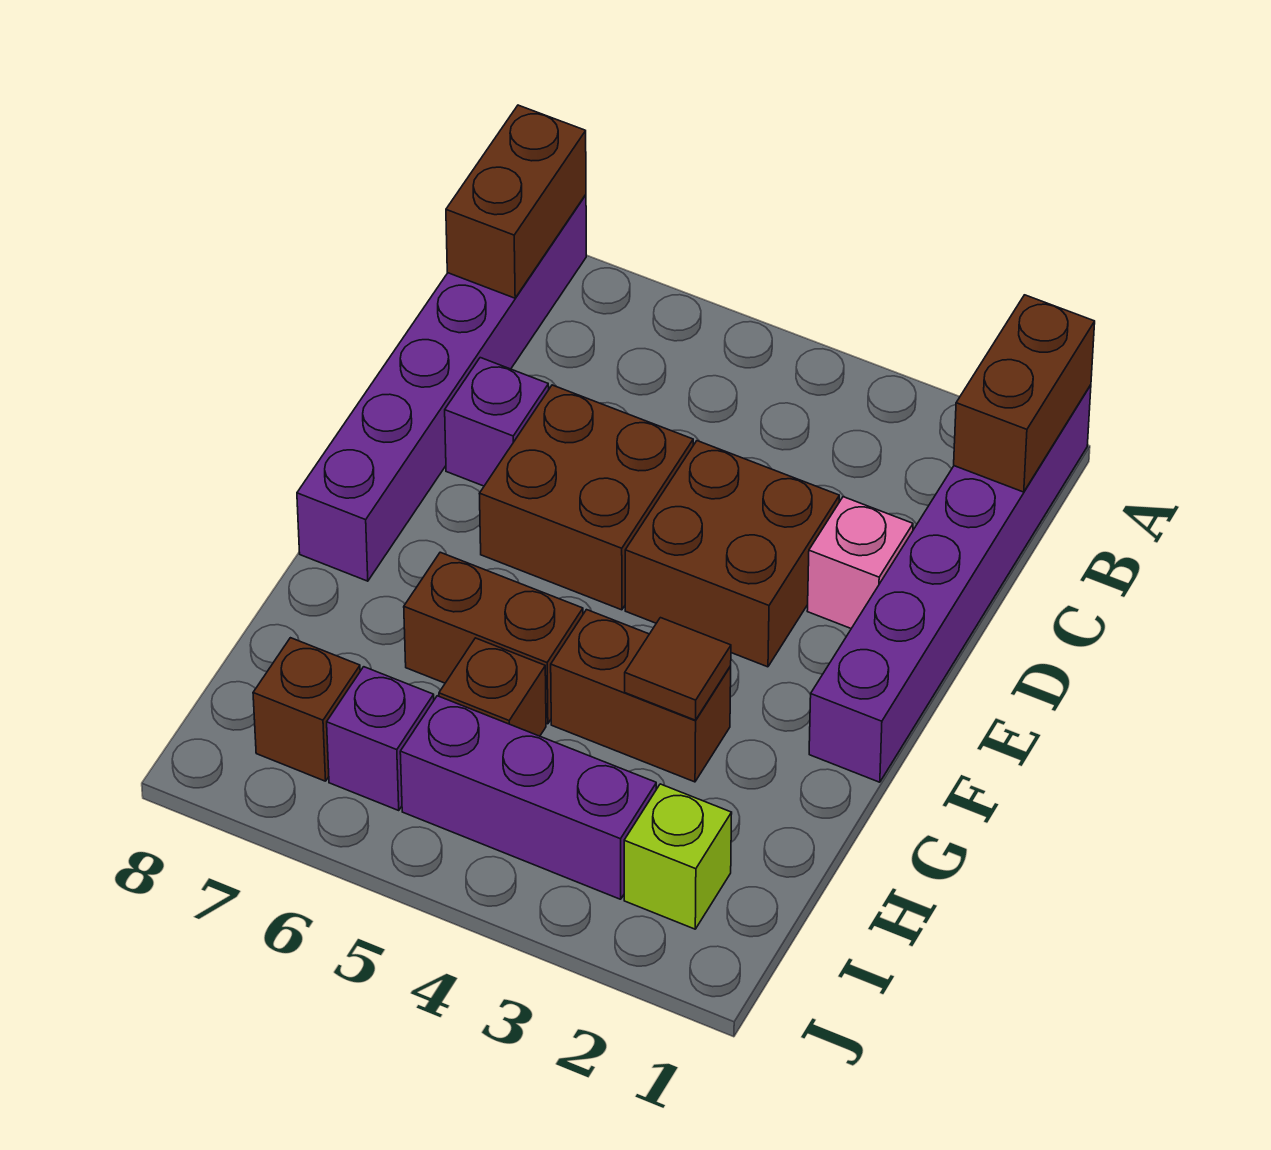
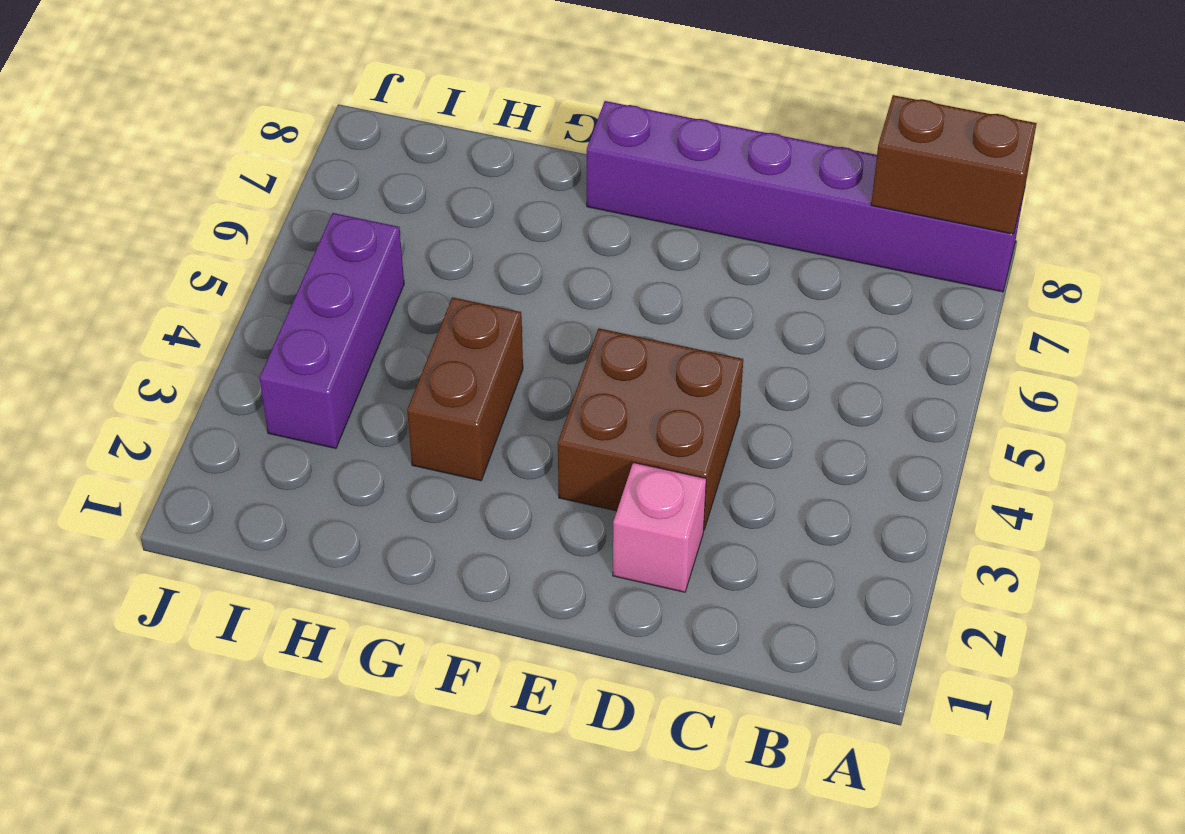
none -> purple brick A1:F1 level 1
none -> brown brick D5:E6 level 1
none -> purple brick D7 level 1

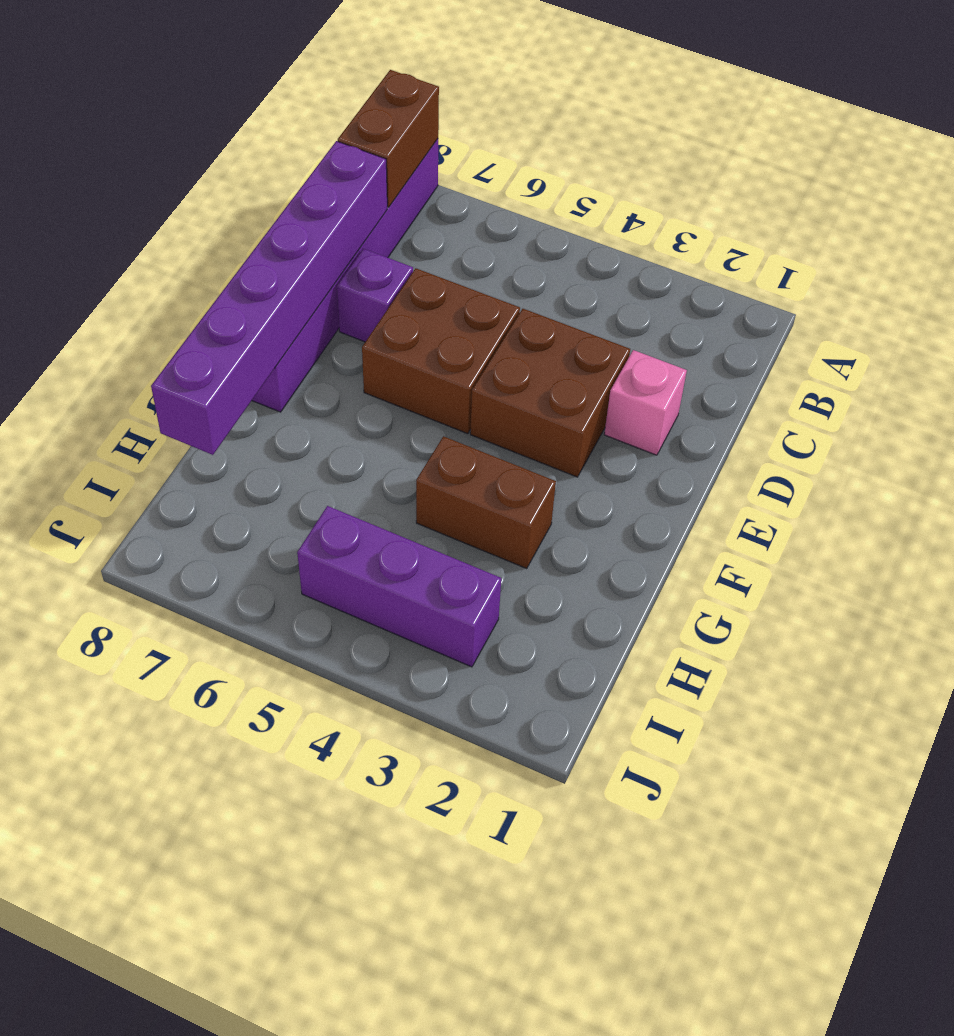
purple brick C8:H8 level 2 -> purple brick A1:F1 level 1
none -> brown brick G5:G6 level 1
none -> brown brick H5 level 1
none -> lime brick I2 level 1

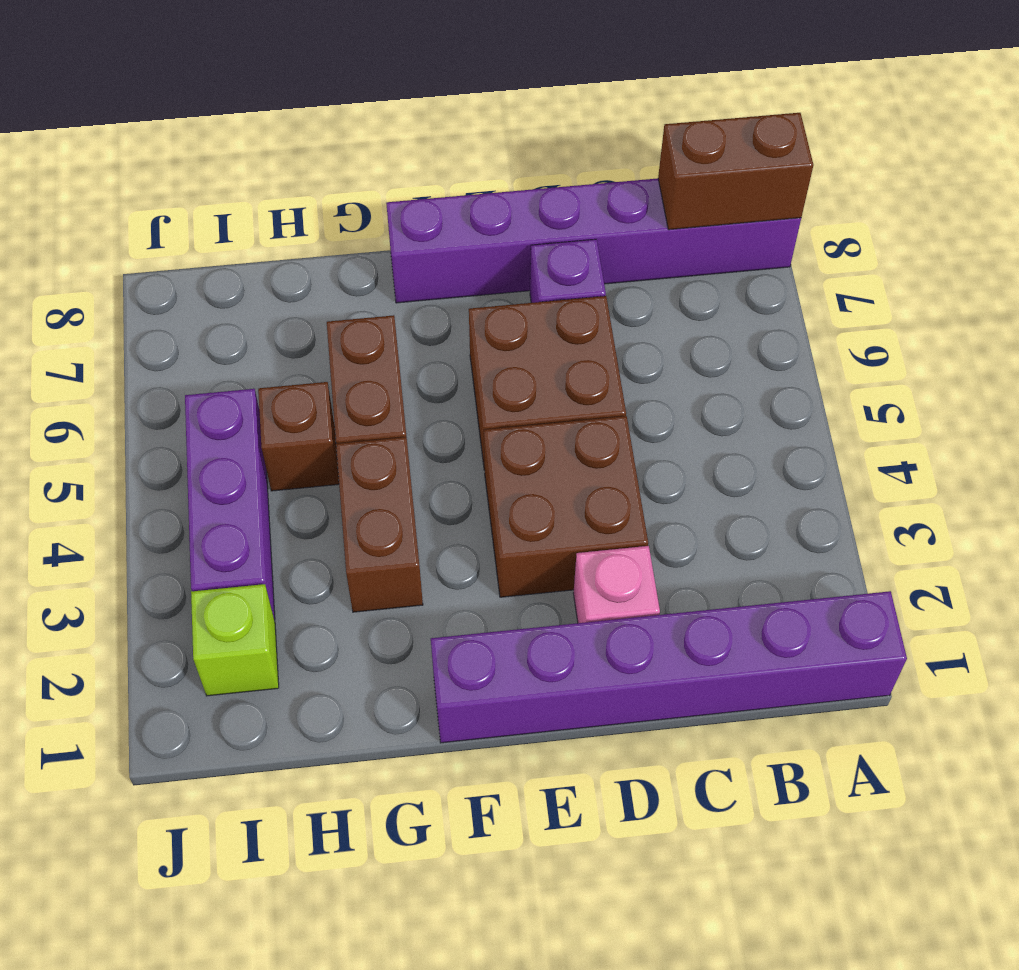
none -> purple brick I6 level 1
none -> brown brick I7 level 1
none -> brown brick A1:B1 level 2

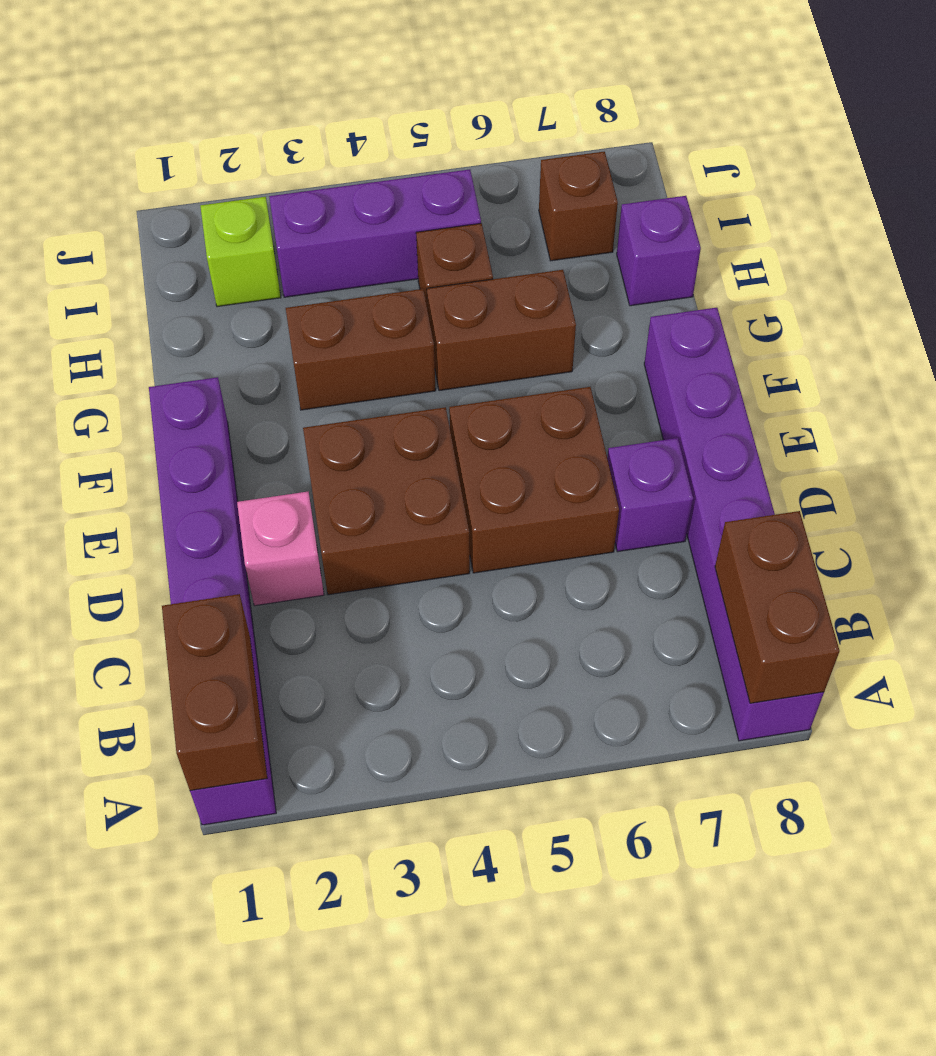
purple brick H8 level 1 -> purple brick I6 level 1
none -> brown tile G3 level 2

